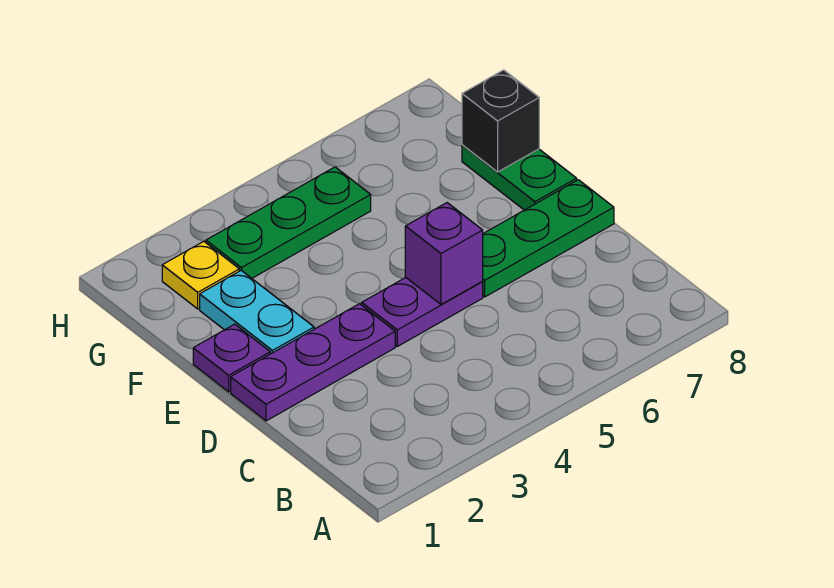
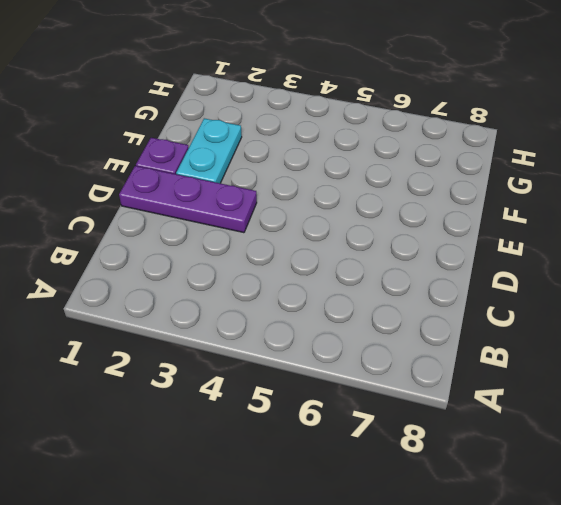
none -> purple plate D4:D5 level 1
none -> green plate D6:D8 level 1

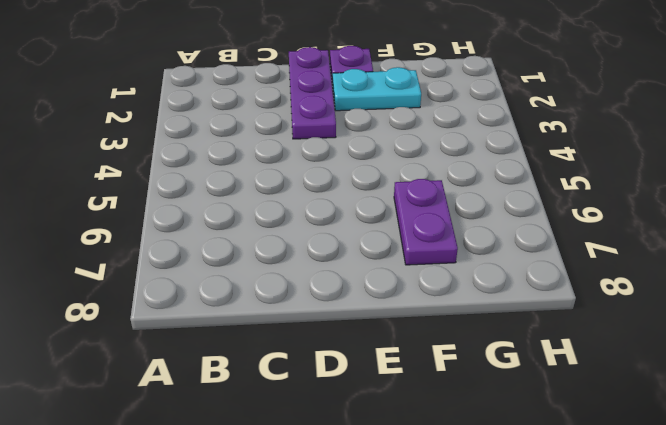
purple plate F6:F7 level 1 -> purple plate D4:D5 level 1
none -> green plate D6:D8 level 1
none -> green plate E8:F8 level 1

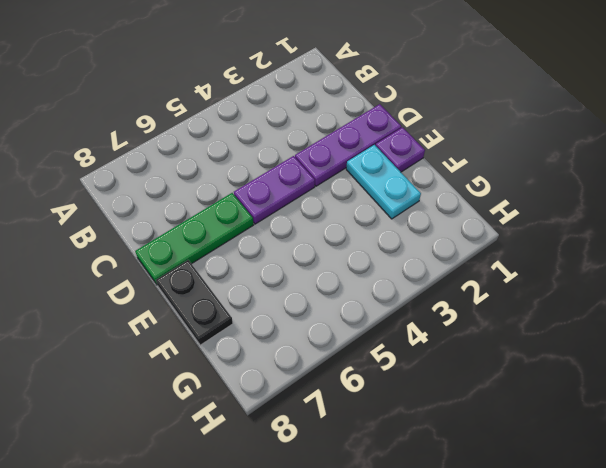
black plate E8:F8 level 1 -> green plate E8:F8 level 1
none -> yellow plate G2 level 1
none -> green plate G3:G5 level 1

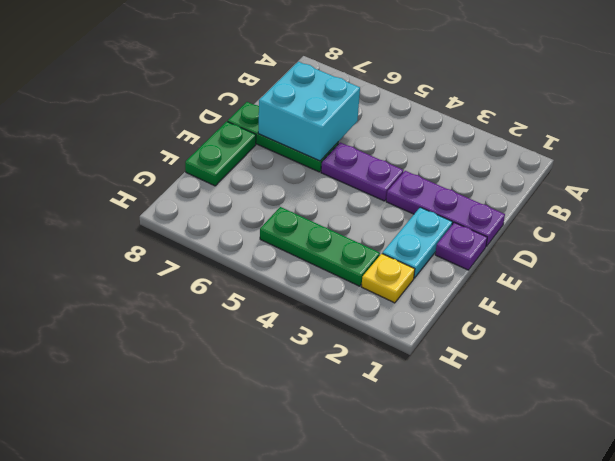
cyan brick C6:D7 level 2 -> none
none -> purple brick D5 level 2
none -> black brick F8 level 2

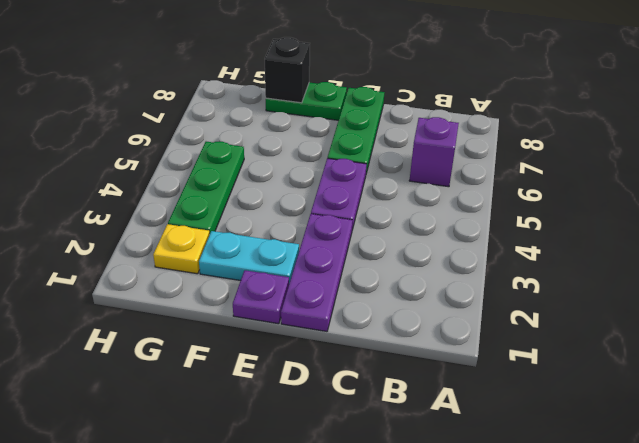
purple brick B6 level 1 -> purple brick D5 level 2

